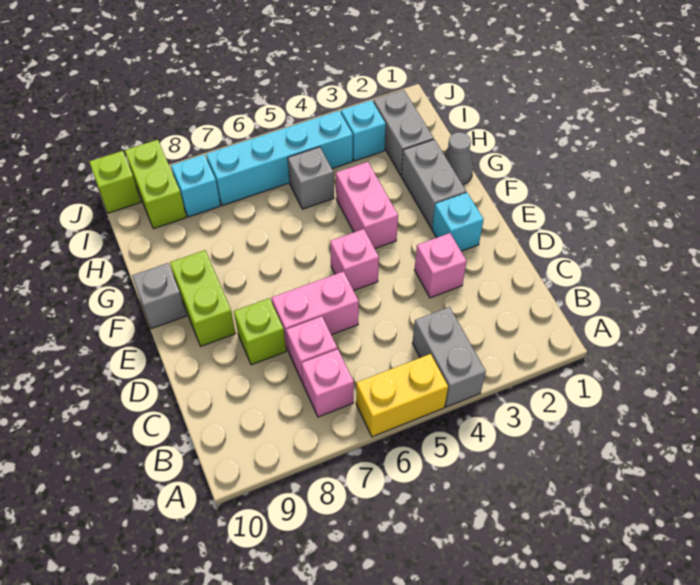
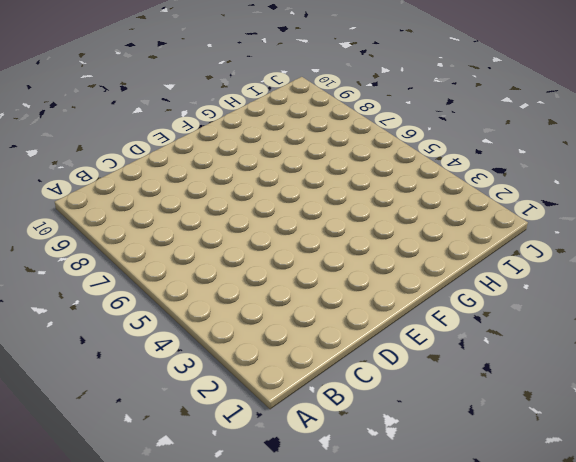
none -> grey brick A4:B4 level 1
none -> yellow brick A5:A6 level 1
none -> pink brick B7 level 1

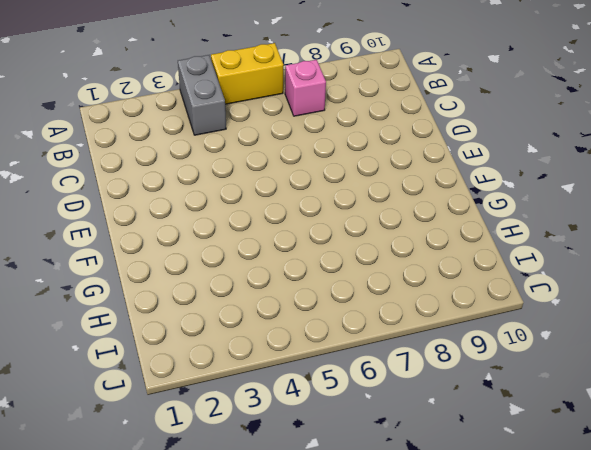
none -> pink brick C7 level 1
none -> pink brick D3 level 1
none -> pink brick D6:D7 level 1

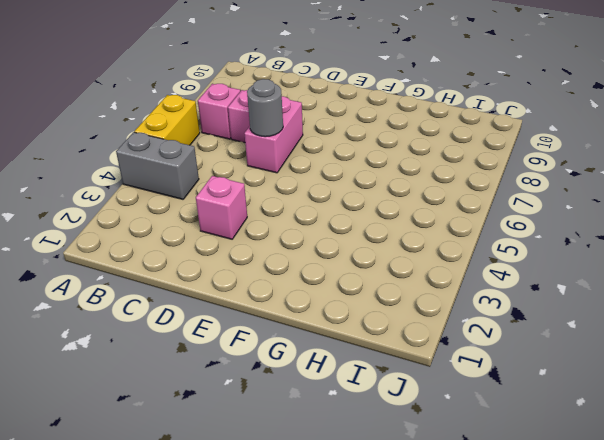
grey round brick D6 level 2 -> none
none -> lime brick D8 level 1
none -> cyan brick E2 level 1
none -> pink brick E5 level 1

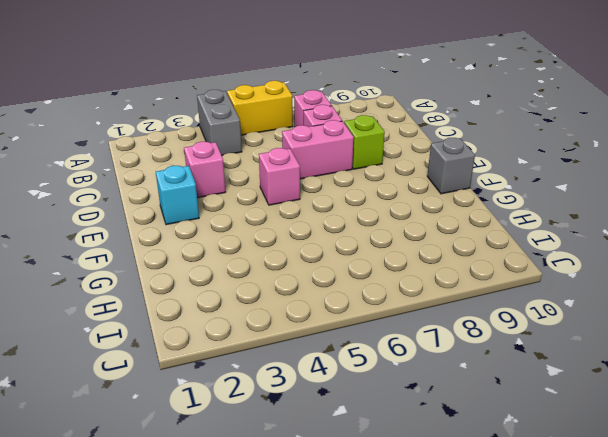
none -> lime brick E9:F9 level 1
none -> grey brick F2:G2 level 1
none -> pink brick F4:G4 level 1

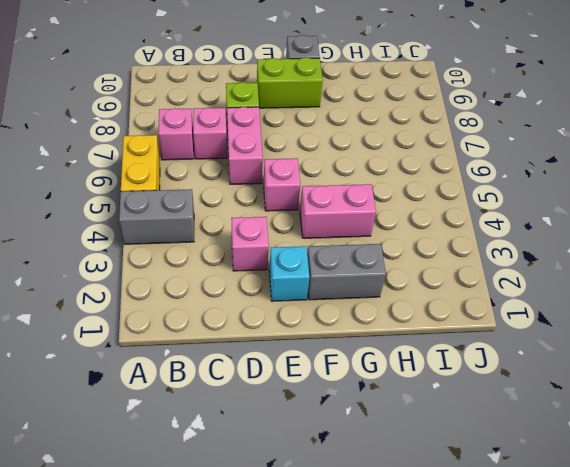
none -> grey cone G1 level 1
none -> grey brick H2:I2 level 1
none -> grey brick H5 level 1

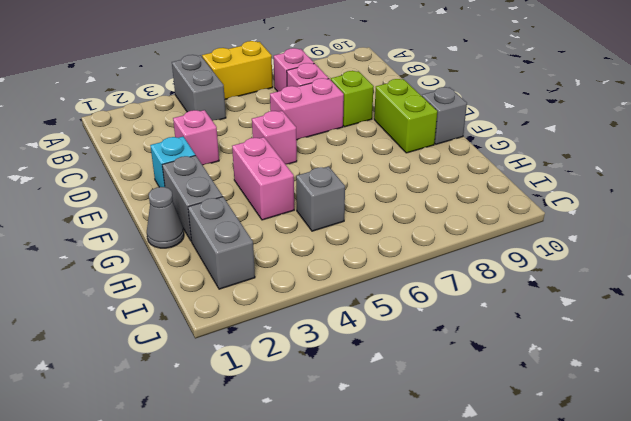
none -> cyan brick I3 level 1
none -> cyan brick I4:I7 level 1
none -> cyan brick I8 level 1

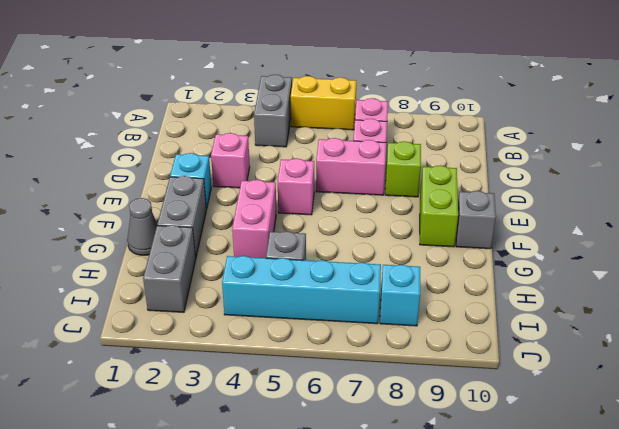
none -> cyan brick I3 level 1
none -> lime brick I9:J9 level 1
none -> lime brick J10 level 1

